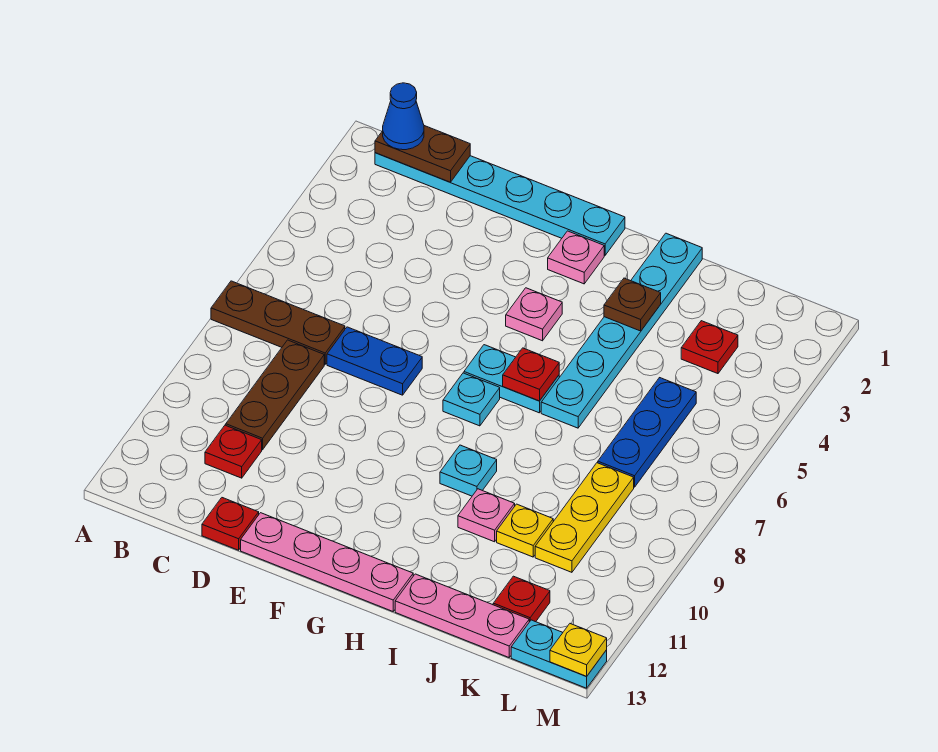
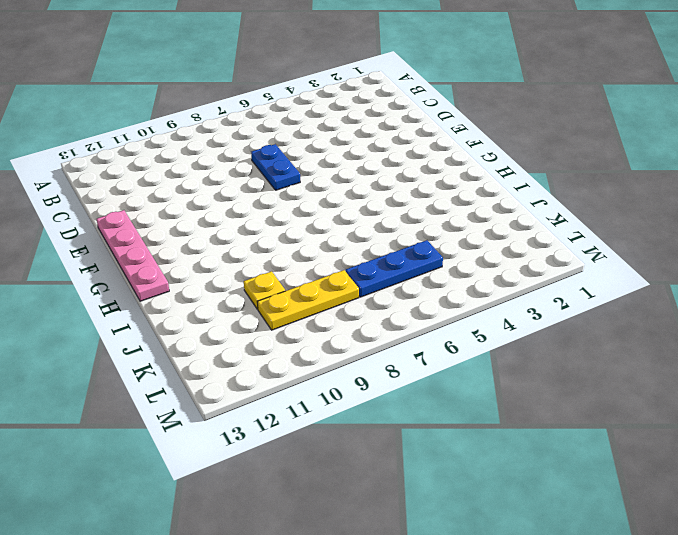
none -> brown plate A7:C7 level 1
none -> cyan plate B1:G1 level 1
none -> brown plate C8:C10 level 1

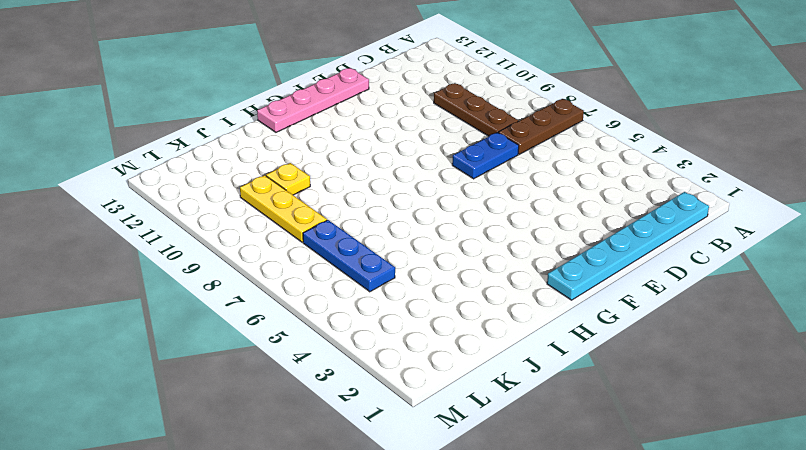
none -> red plate C11 level 1
none -> red plate D13 level 1
none -> pink plate G2 level 1

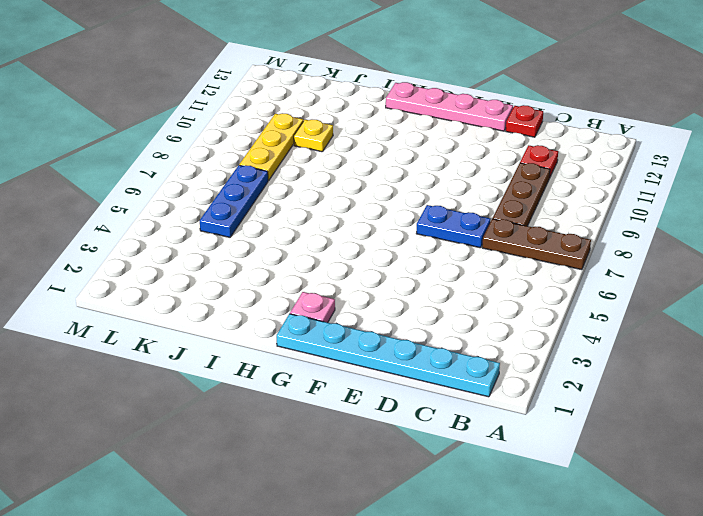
none -> pink plate G4 level 1
none -> cyan plate G6:H6 level 1
none -> cyan plate G7 level 1

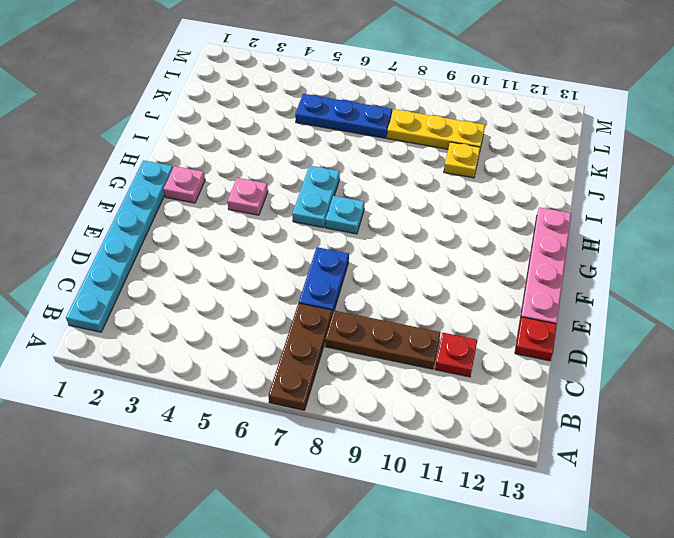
none -> cyan plate H9 level 1
none -> cyan plate I1:I6 level 1
none -> pink plate I10 level 1

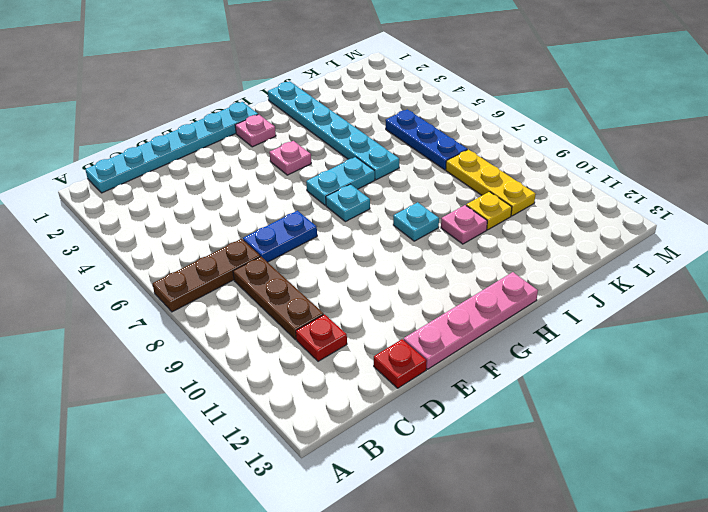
none -> pink plate I13:K13 level 1
none -> red plate K3 level 1
none -> red plate K12 level 1

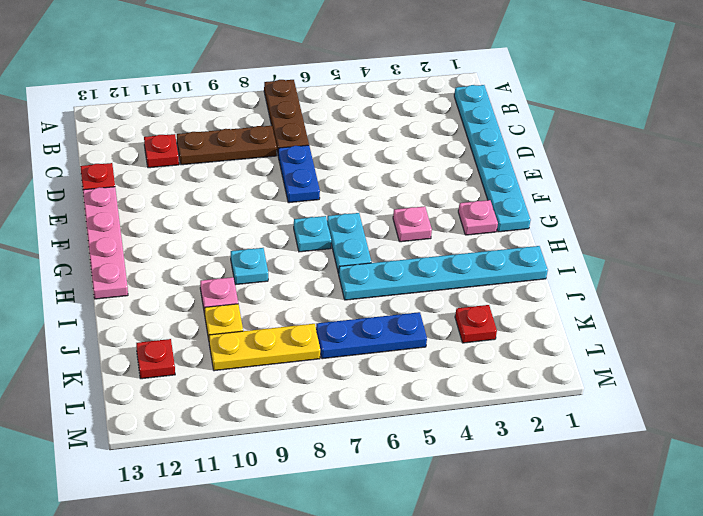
none -> pink plate I13:K13 level 1
none -> cyan plate L13:M13 level 1
none -> brown plate B1:C1 level 2

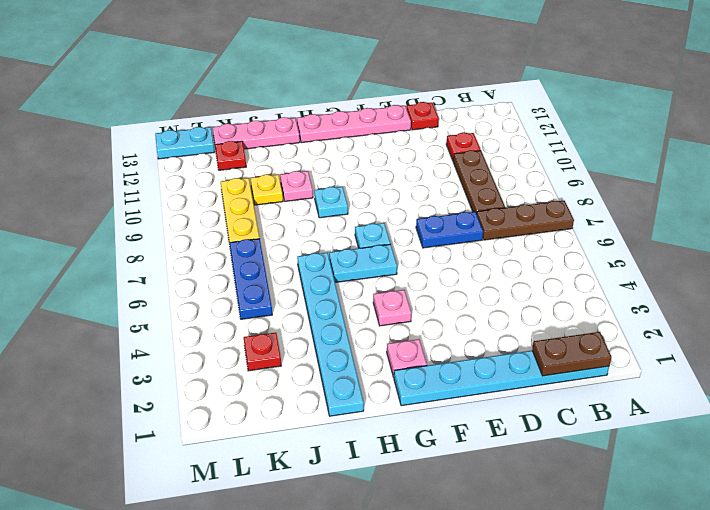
none -> red plate H6 level 2
none -> brown plate I3 level 2
none -> yellow plate M13 level 2

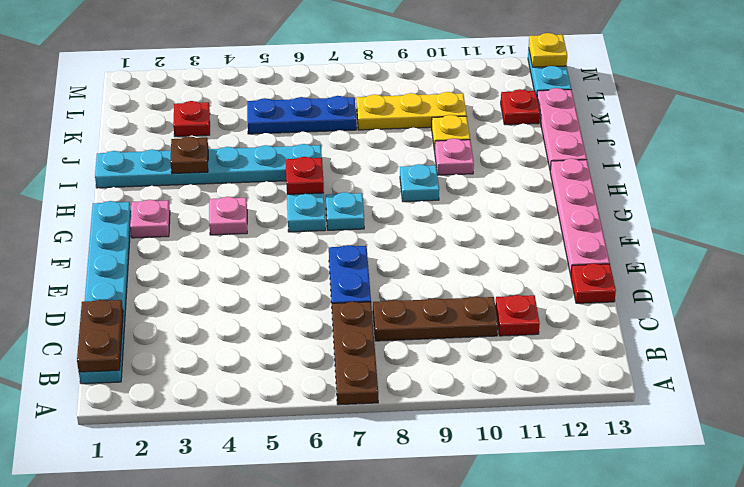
none -> blue cone B1 level 3

